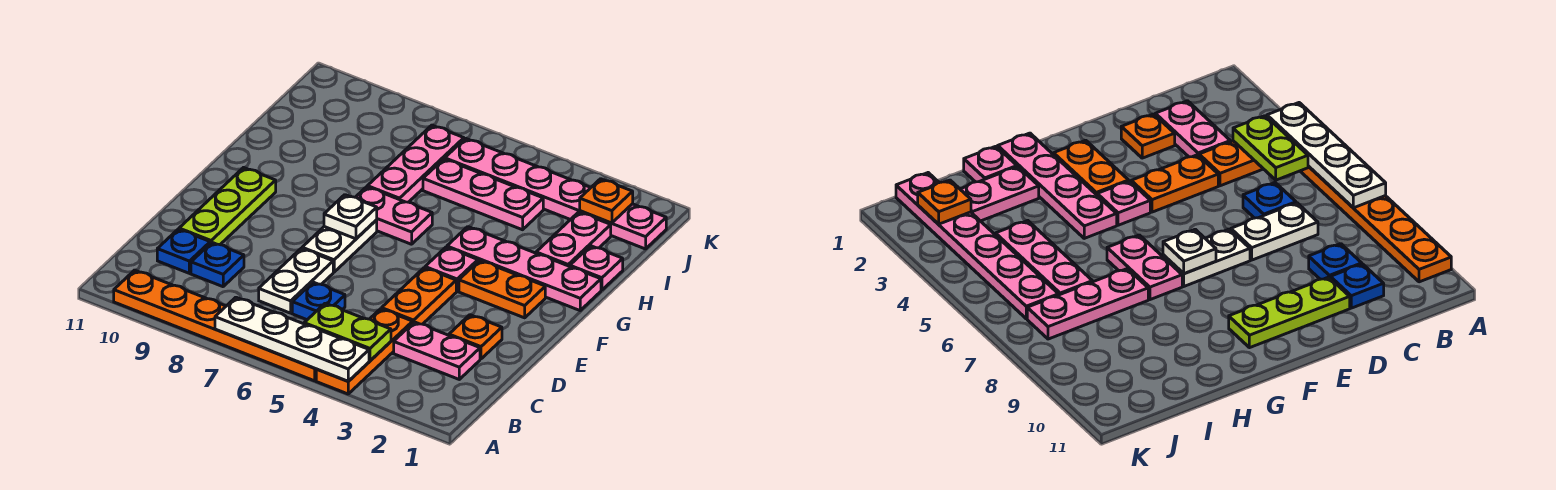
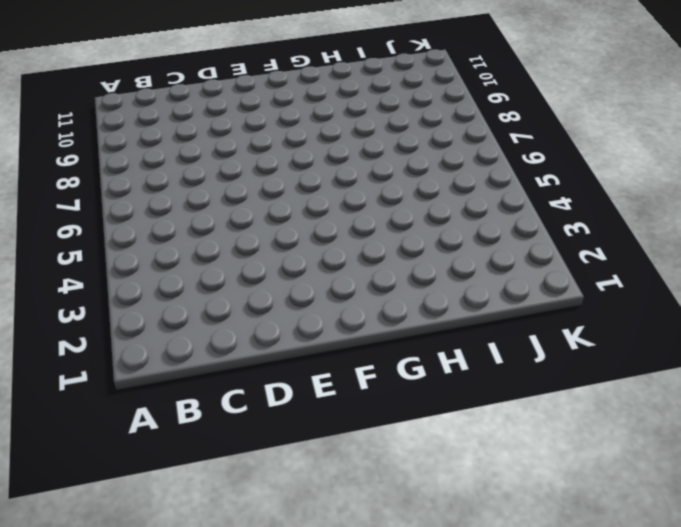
none -> orange plate A4:C4 level 1
none -> orange plate A5:A10 level 1
none -> pink plate C2:C3 level 1

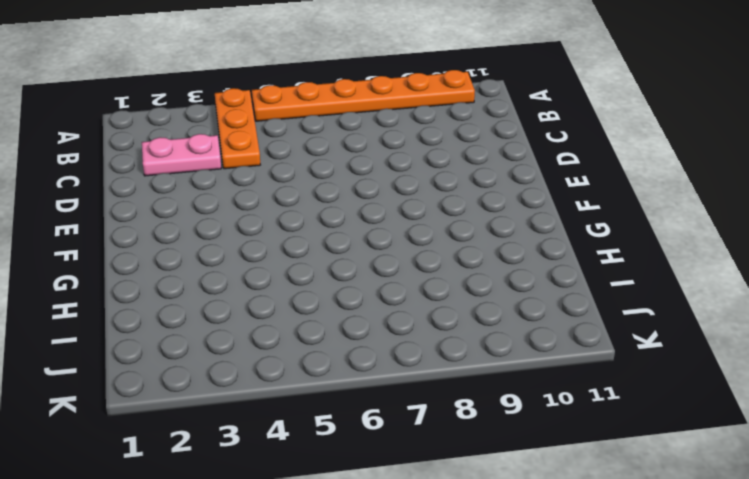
none -> blue plate C6 level 1
none -> white plate C7:D7 level 1
none -> blue plate C9 level 1

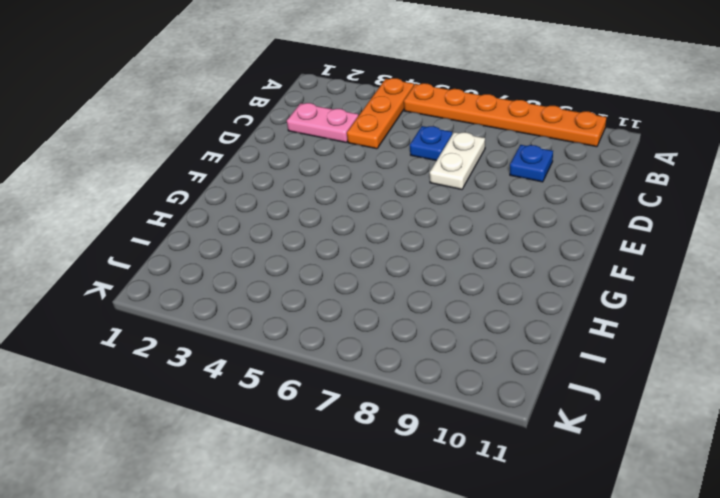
none -> blue plate C10 level 1
none -> orange plate D2 level 1
none -> orange plate D4:E4 level 1

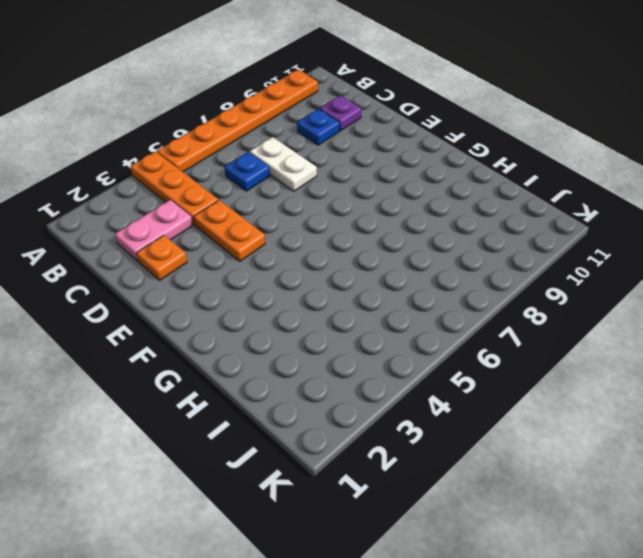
purple plate C10 level 1 -> blue plate C10 level 1
none -> lime plate D10:F10 level 1
none -> white plate E7:F7 level 1
none -> orange plate F2:F3 level 1

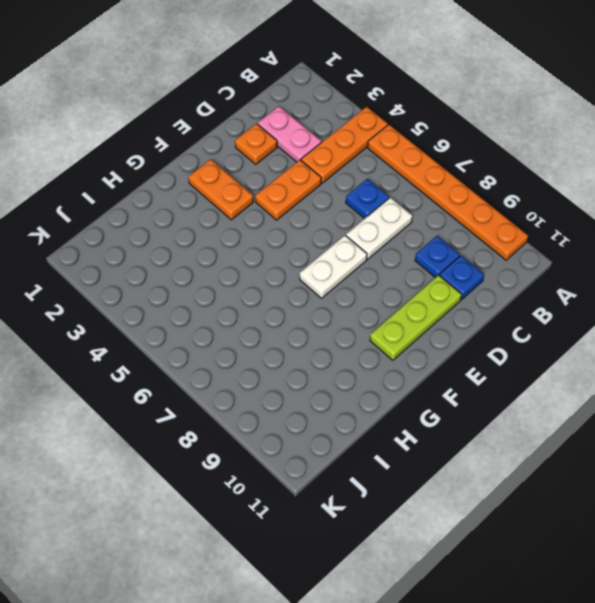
none -> pink plate F4 level 1
none -> pink plate G1:G4 level 1
none -> pink plate G6:G7 level 1

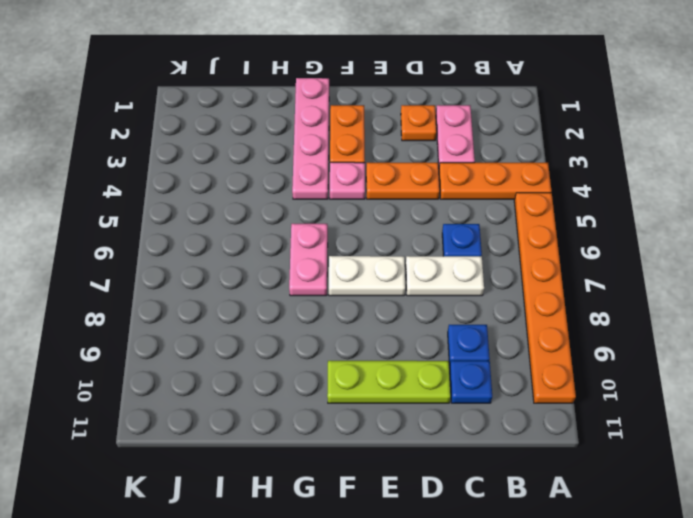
none -> pink plate H1 level 1
none -> pink plate H2:I2 level 1
none -> pink plate H7:J7 level 1

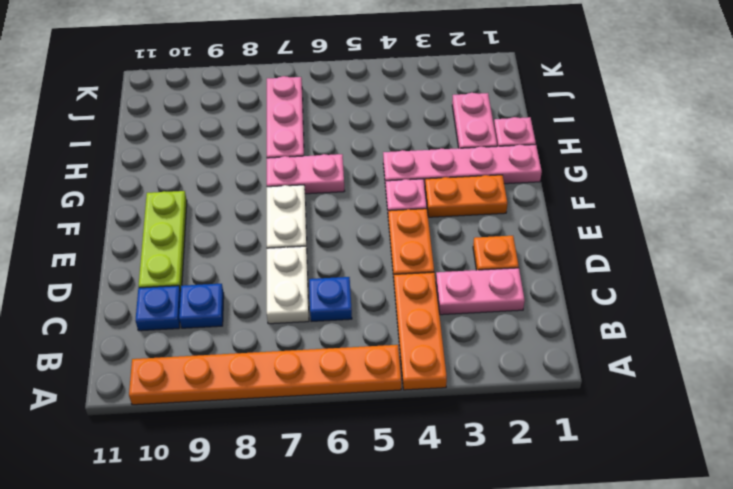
none -> pink plate I4:I6 level 1
none -> pink plate J1:J6 level 1
none -> white plate A4:A7 level 2

